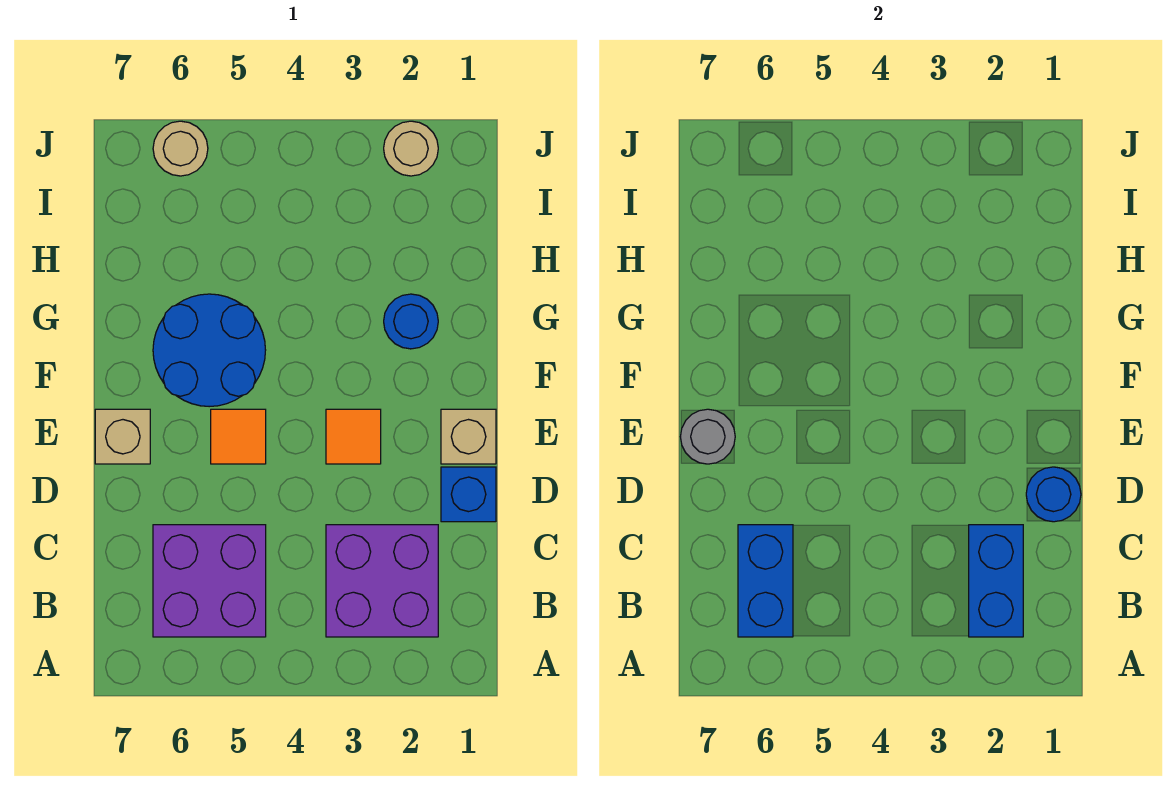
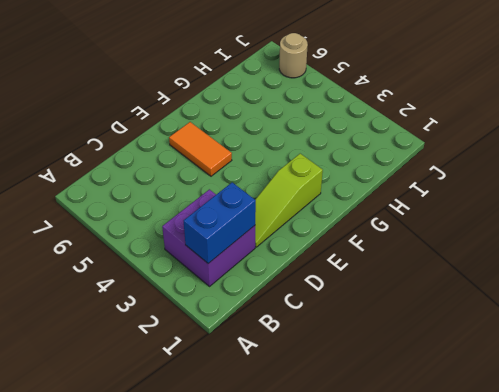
lime slope D2:F2 level 1 top F -> none
orange tile E5:E6 level 1 -> orange tile E5 level 1
none -> purple brick B5:C6 level 1
none -> blue brick D1 level 1
none -> tan brick E1 level 1

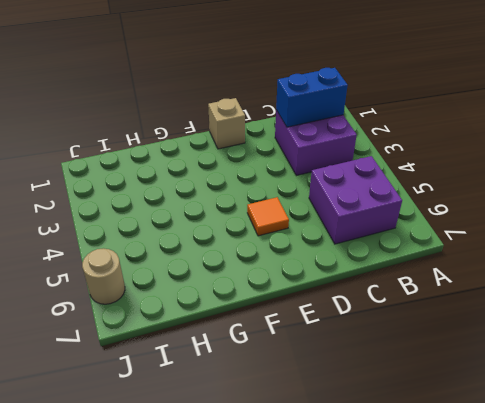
none -> blue brick D1 level 1
none -> orange tile E3 level 1
none -> tan brick E7 level 1

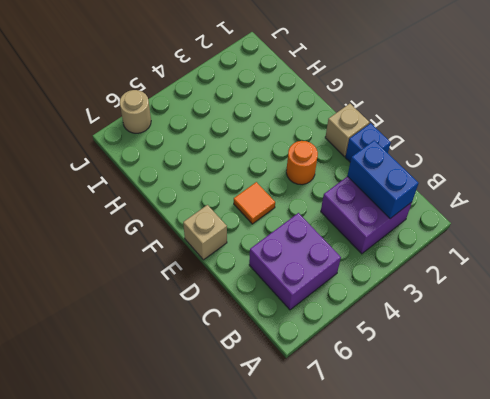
orange round brick E3 level 1 -> orange tile E3 level 1
none -> blue round brick F5:G6 level 1
none -> blue round brick G2 level 1
none -> tan round brick J2 level 1

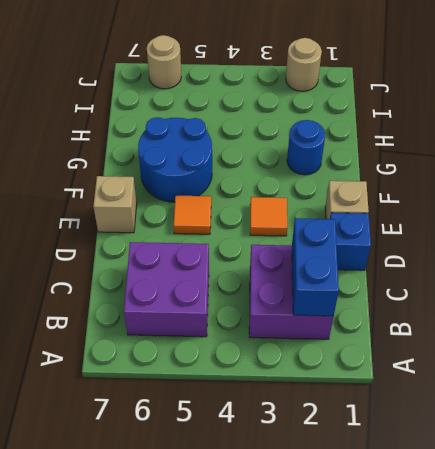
none -> blue brick B6:C6 level 2
none -> blue round brick D1 level 2
none -> grey round brick E7 level 2

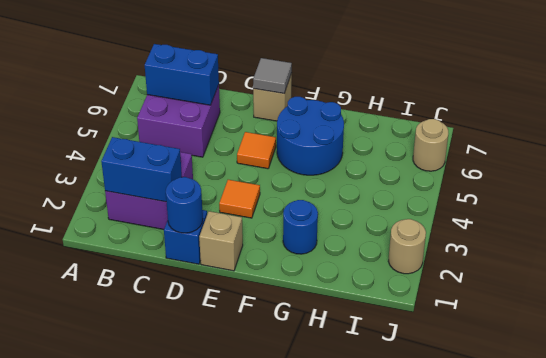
grey tile E7 level 2 -> grey round brick E7 level 2

